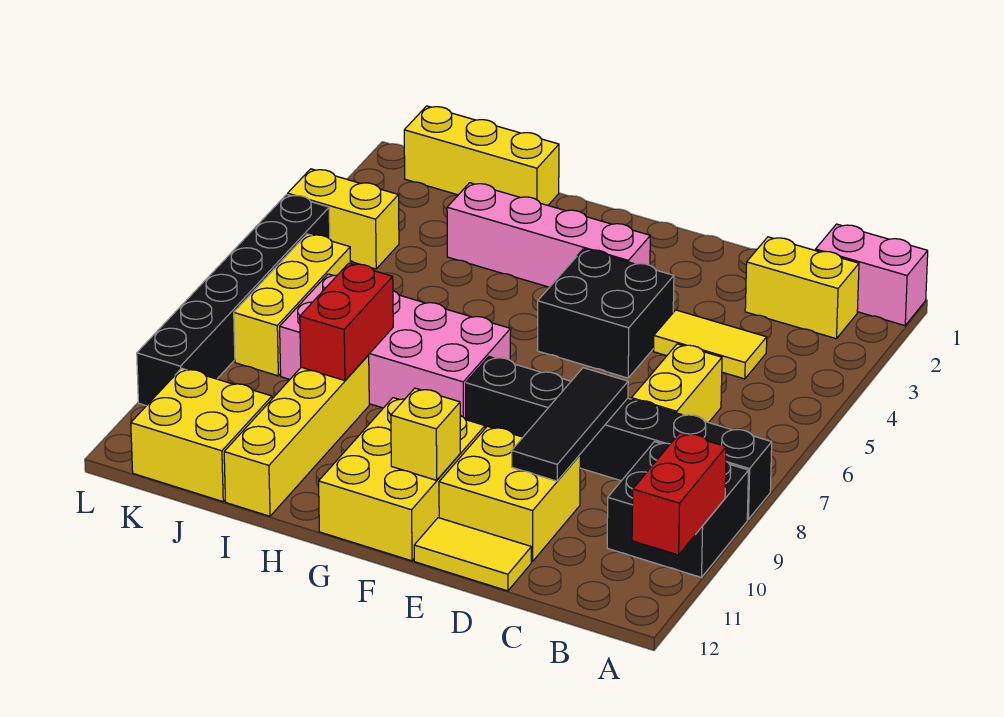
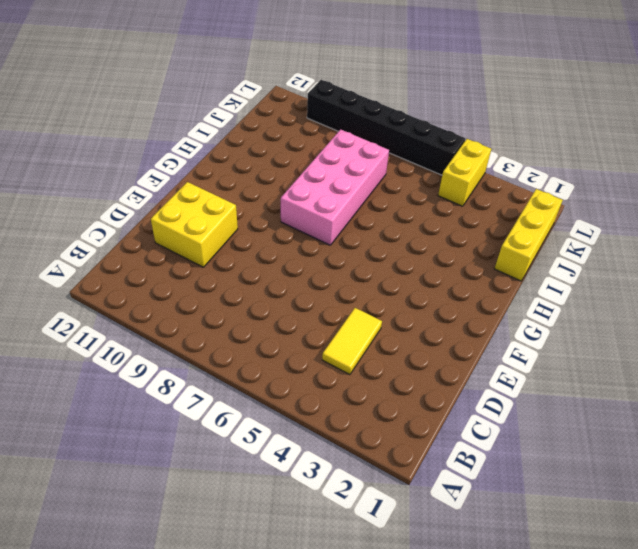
none -> pink brick A1:B1 level 1
none -> black brick A8:F8 level 1
none -> black brick A9:B10 level 1

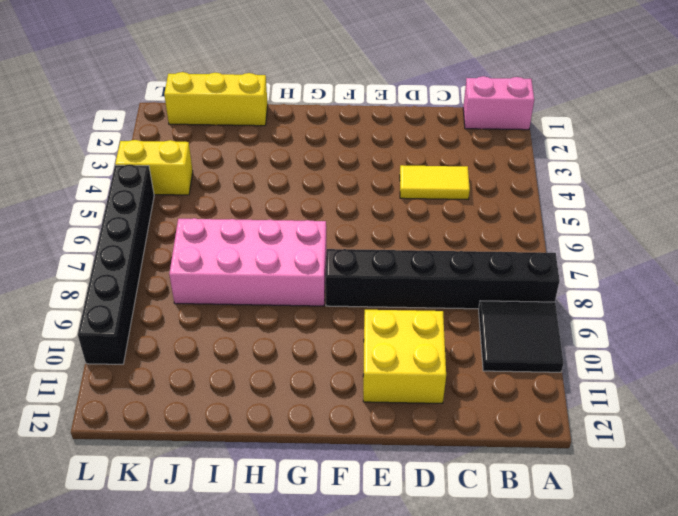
black tile A9:B10 level 1 -> black brick A9:B10 level 1
none -> yellow brick B2:C2 level 1
none -> yellow brick C6:C7 level 1
none -> yellow tile D12:E12 level 1

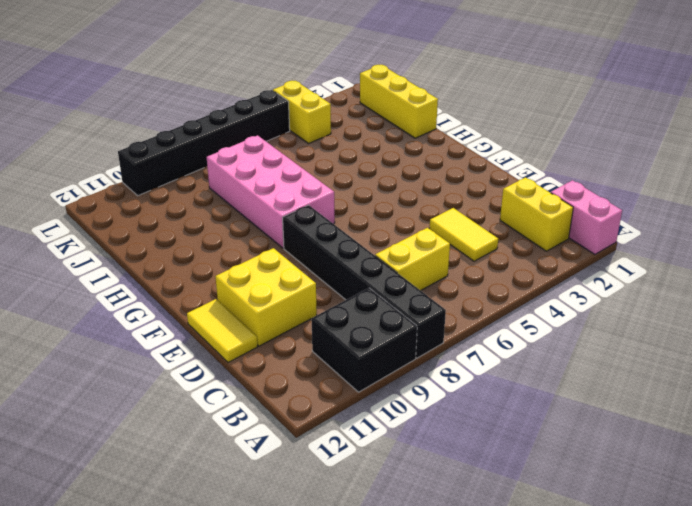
none -> black brick E4:F5 level 1
none -> pink brick F3:I3 level 1
none -> yellow brick F10:G12 level 1

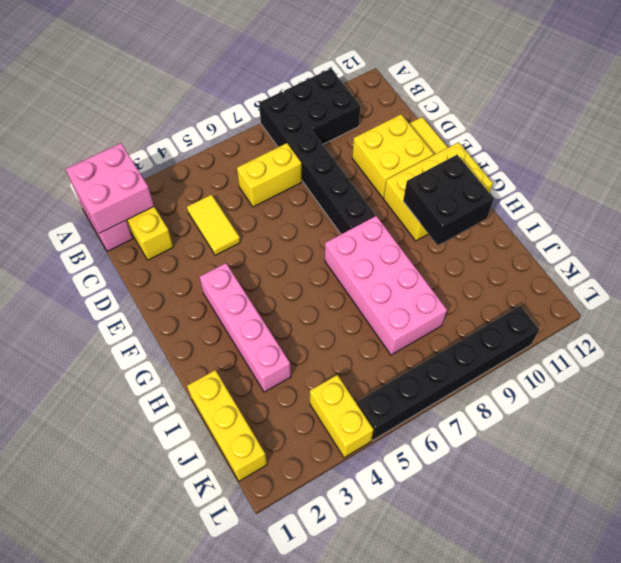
pink brick A1:B2 level 2 -> none
black brick G10:H11 level 2 -> black brick E4:F5 level 1
none -> yellow brick I9:I12 level 1
none -> yellow brick J11:K12 level 1
none -> yellow brick K6:K8 level 1

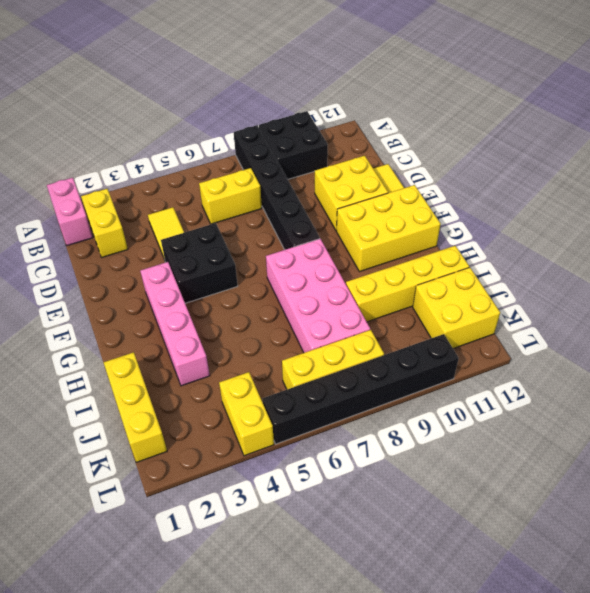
none -> red brick A10:A11 level 2
none -> black tile D8:D10 level 2
none -> yellow brick F11 level 2

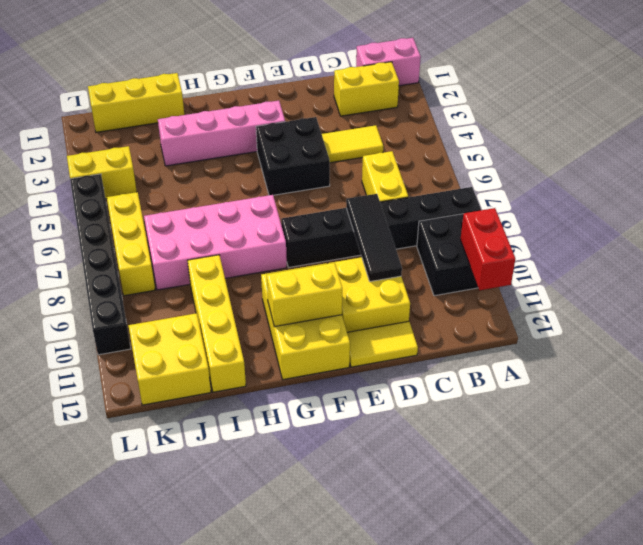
yellow brick F11:G11 level 2 -> yellow brick F11 level 2
none -> red brick I8:I9 level 2

